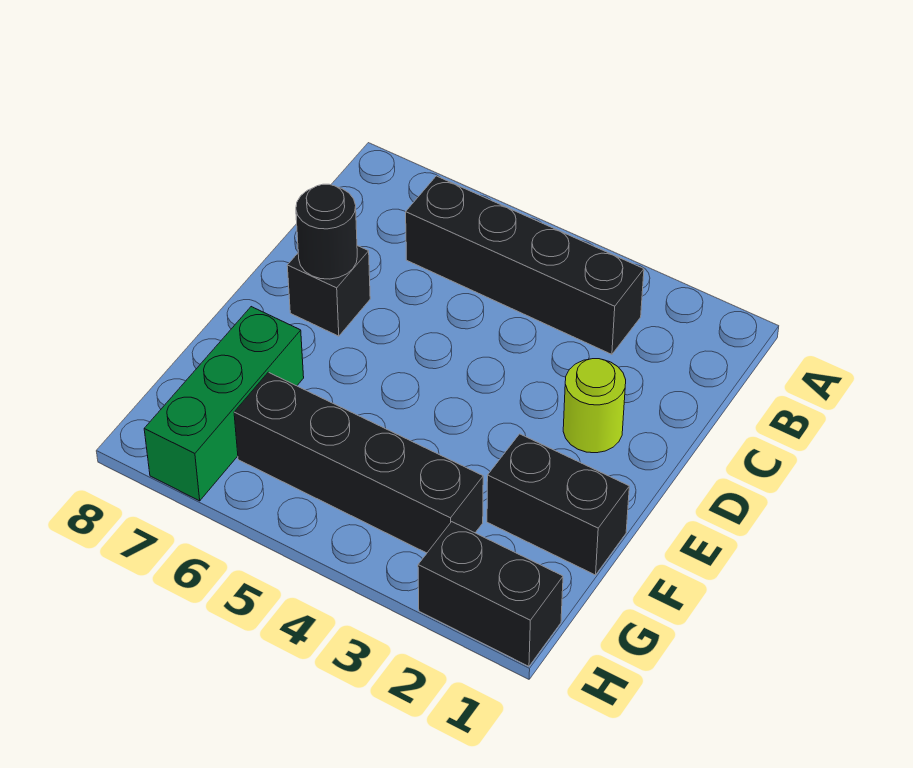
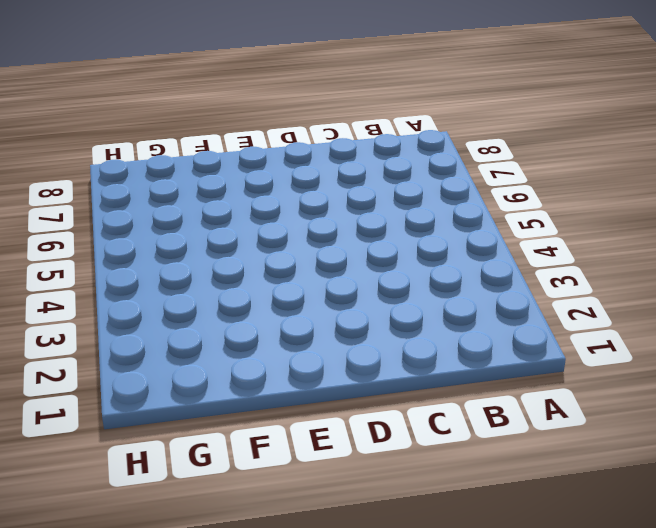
none -> black brick B3:B6 level 1
none -> lime round brick D2 level 1

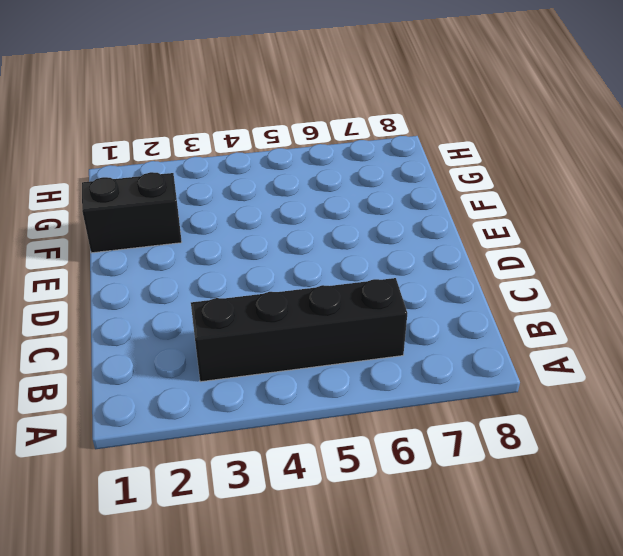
none -> lime round brick D2 level 1
none -> black brick D7 level 1

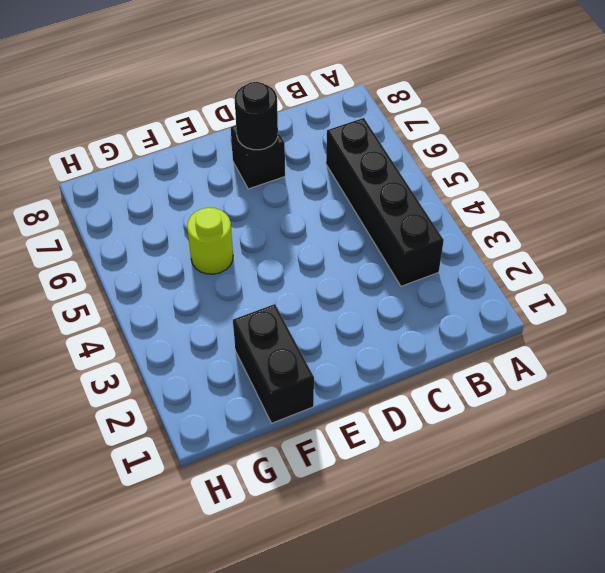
lime round brick F5 level 1 -> lime round brick D2 level 1
none -> green brick F7:H7 level 1
none -> black brick G3:G6 level 1

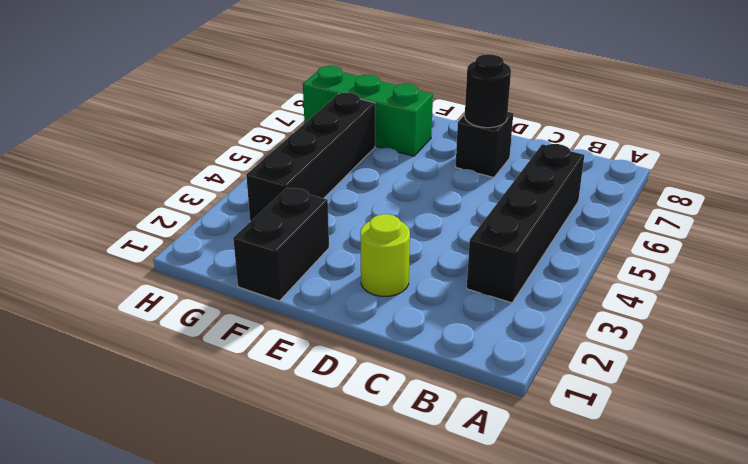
none -> black brick H1:H2 level 1

